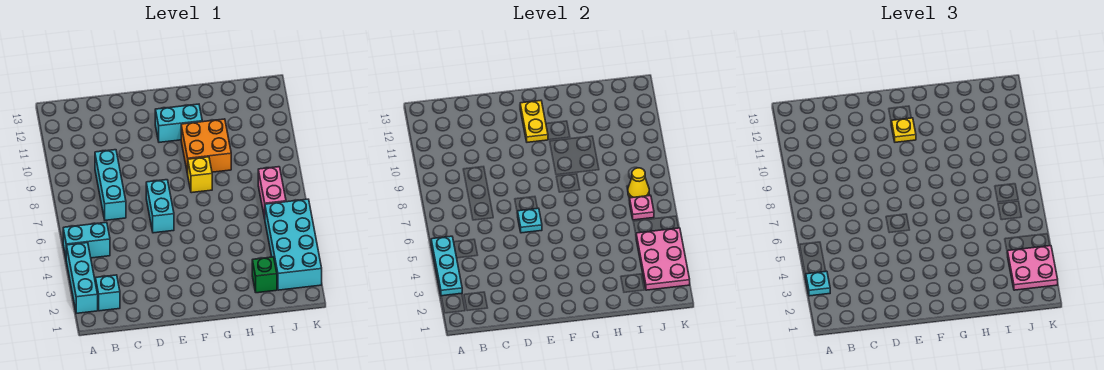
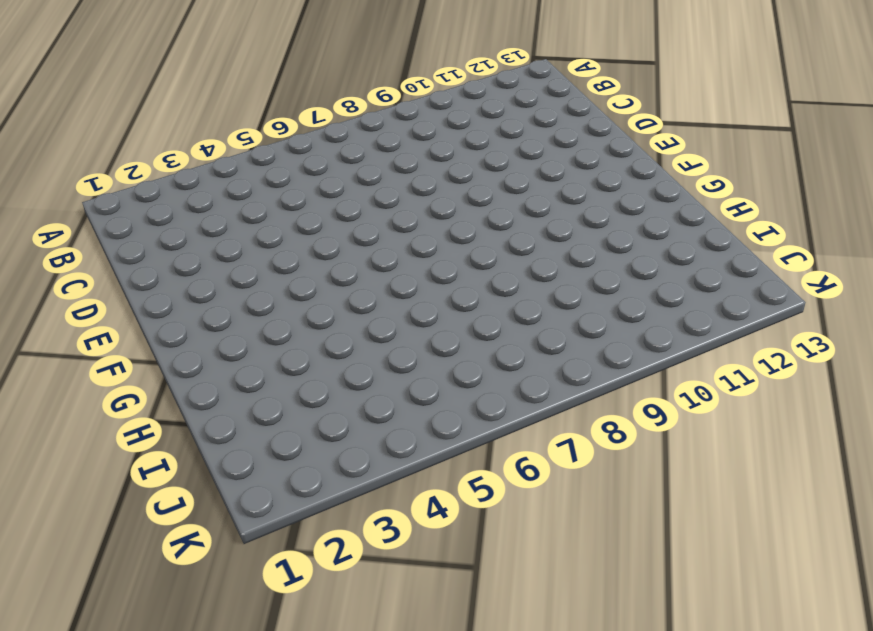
none -> cyan brick A2:A4 level 1
none -> cyan brick A5:B5 level 1
none -> cyan brick B2 level 1

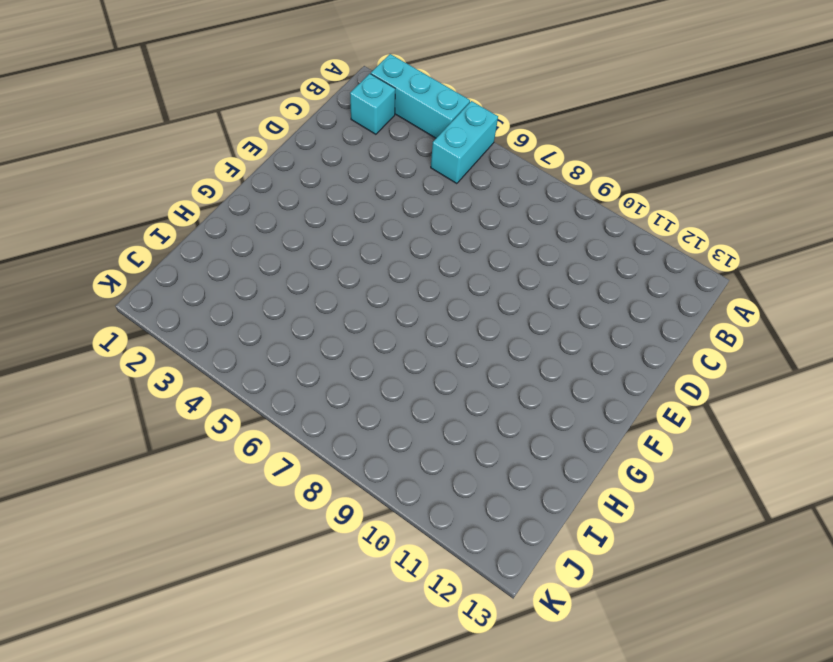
none -> cyan brick C7:C9 level 1
none -> cyan brick E6:E7 level 1
none -> cyan brick F11:G11 level 1

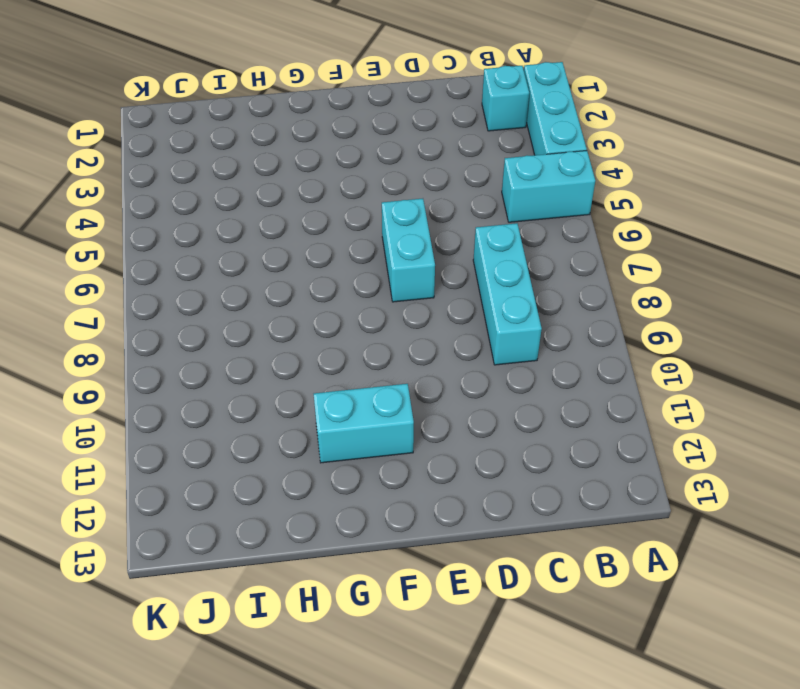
none -> yellow brick G8 level 1
none -> orange brick G9:H10 level 1
none -> green brick I2 level 1

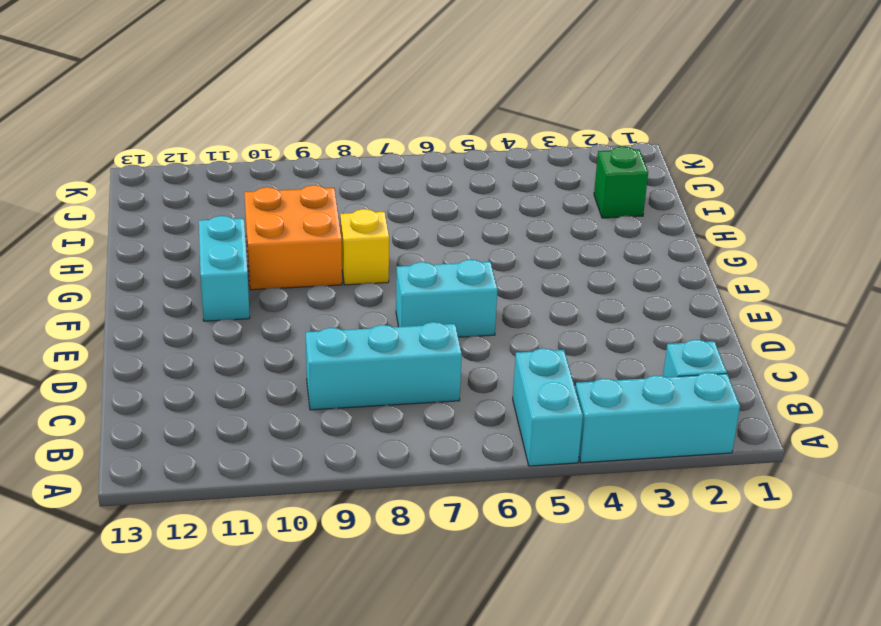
none -> cyan brick J2:K5 level 1
none -> pink brick J6:J7 level 1
none -> cyan plate A3:A5 level 2

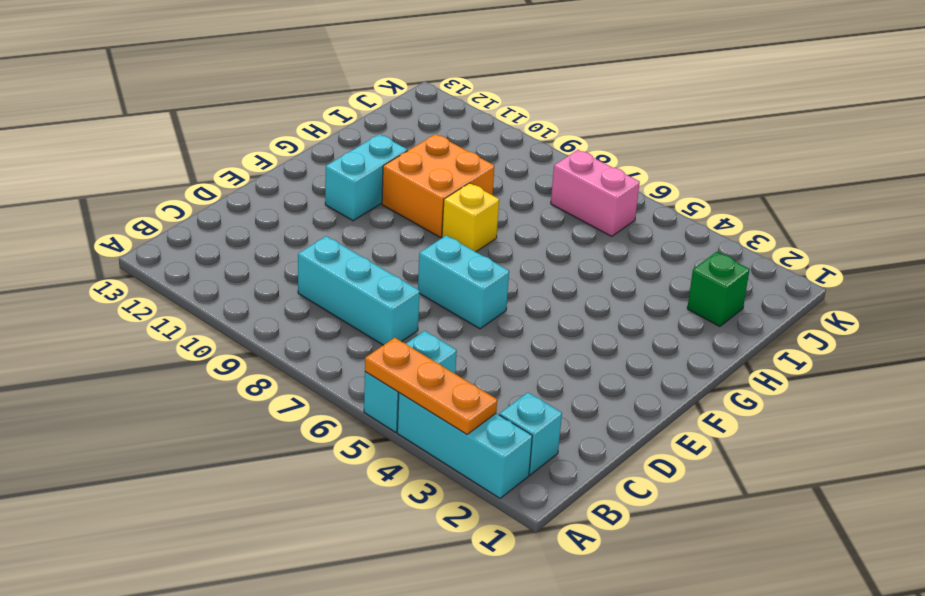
orange plate A3:A5 level 2 -> cyan plate A3:A5 level 2
none -> cyan brick J2:K5 level 1
none -> cyan plate E6 level 2
none -> yellow plate F11:F12 level 2

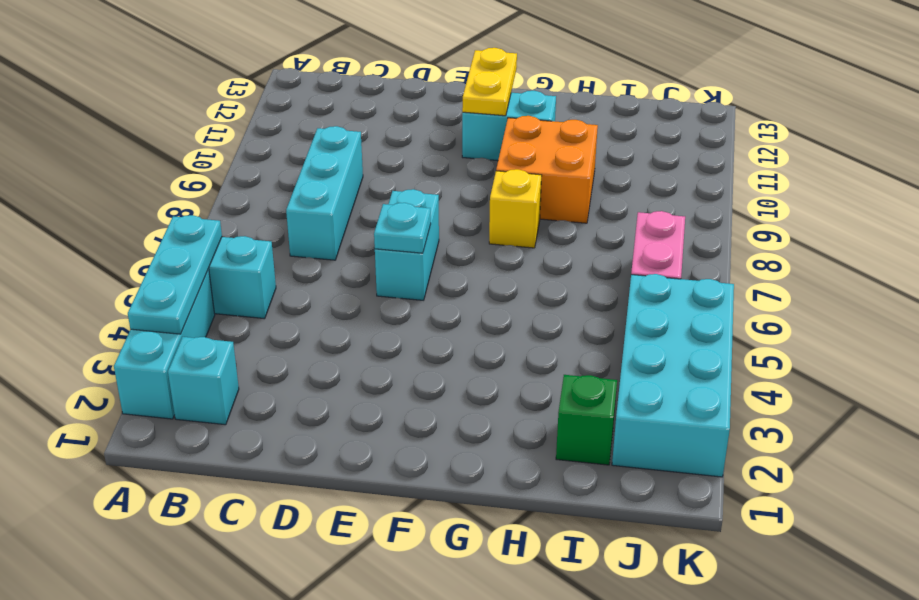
none -> pink plate J2:K4 level 2
none -> pink plate J6 level 2
none -> yellow cone J7 level 2

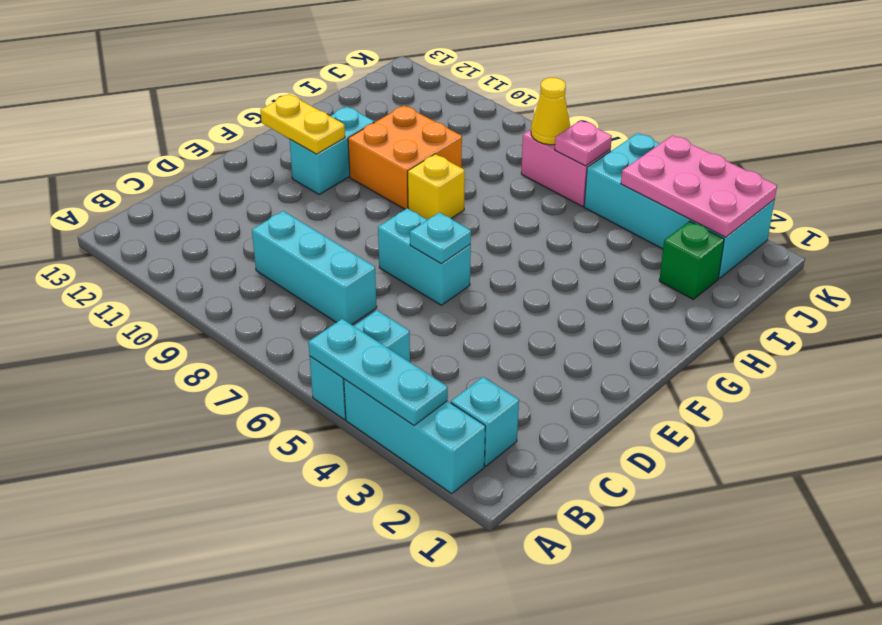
none -> cyan plate A3 level 3
none -> yellow plate F11 level 3
none -> pink plate J2:K3 level 3

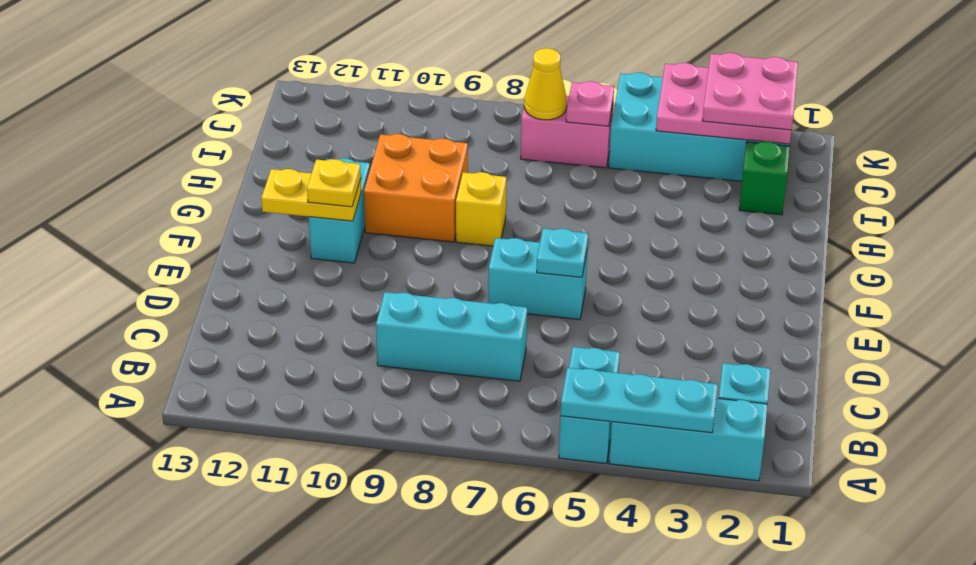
none -> cyan plate A3 level 3

